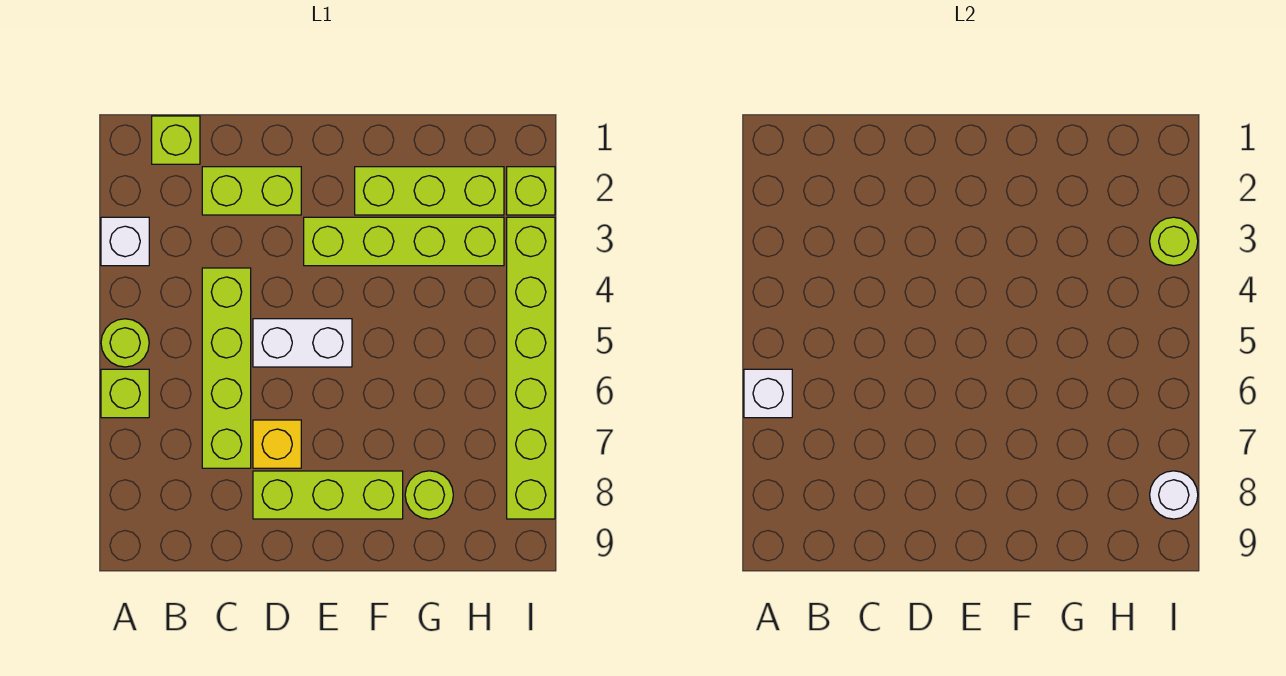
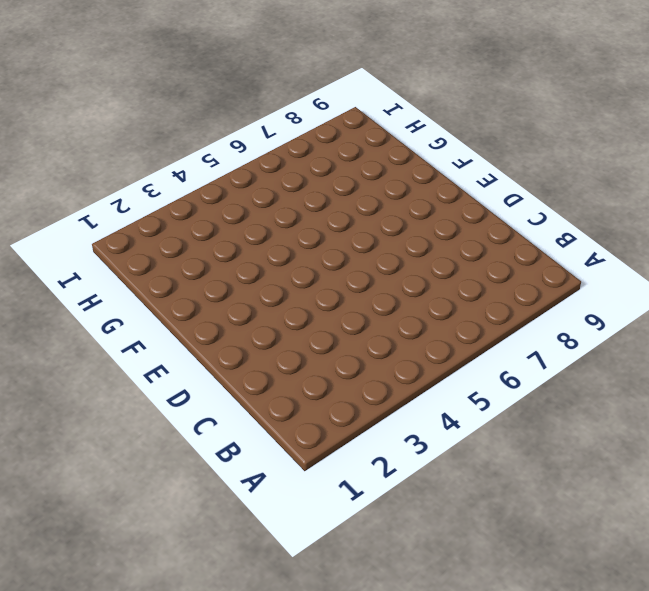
none -> white brick A3 level 1
none -> lime round brick A5 level 1
none -> lime brick A6 level 1

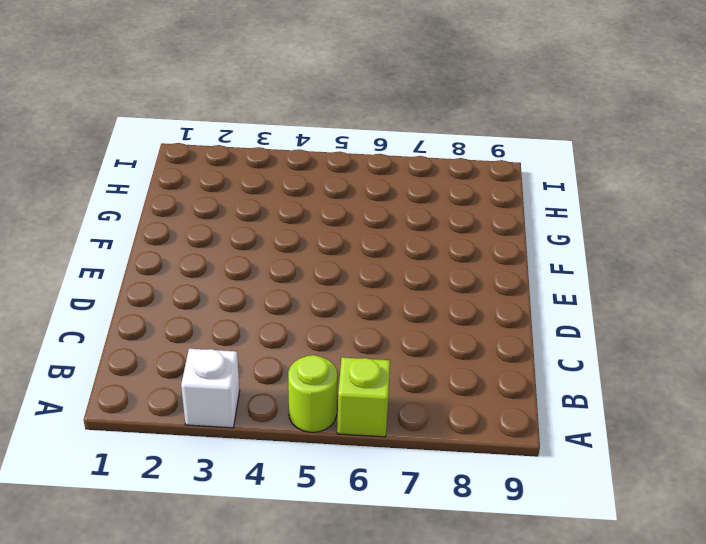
none -> lime brick B1 level 1
none -> lime brick C2:D2 level 1
none -> lime brick C4:C7 level 1

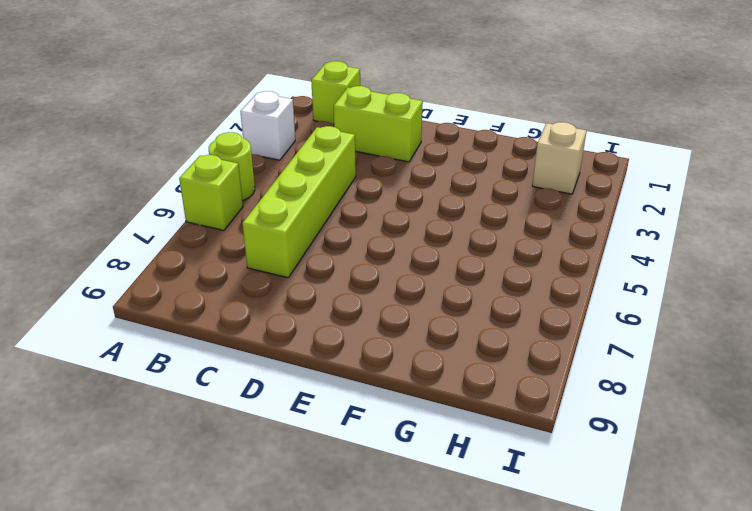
tan brick H2 level 1 -> lime brick F2:H2 level 1
none -> white brick D5:E5 level 1
none -> yellow brick D7 level 1
none -> lime brick D8:F8 level 1

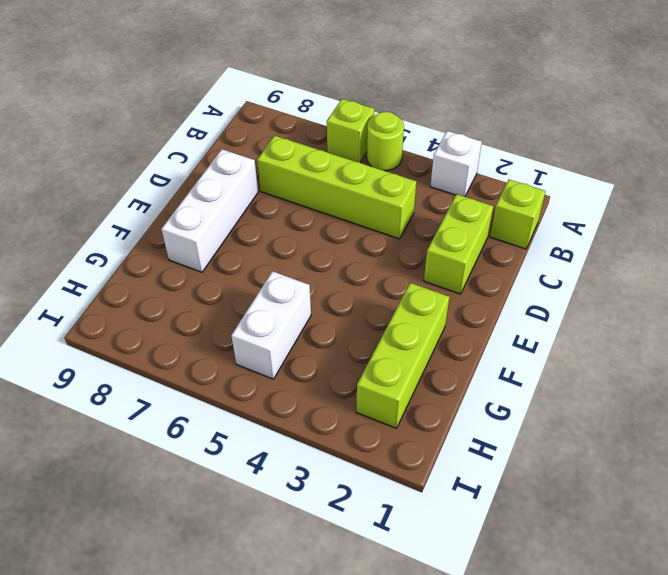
white brick D8:F8 level 1 -> lime brick D8:F8 level 1
white brick G5:H5 level 1 -> white brick D5:E5 level 1
none -> yellow brick D7 level 1
none -> lime brick E3:H3 level 1
none -> lime round brick G8 level 1

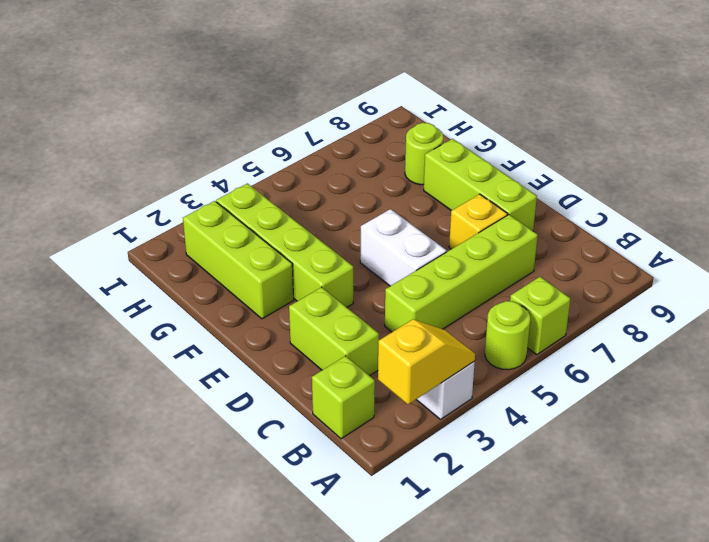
yellow slope A2:A3 level 2 top 2 -> none
none -> lime brick I2 level 1
none -> lime brick I3:I8 level 1
none -> white brick A6 level 2

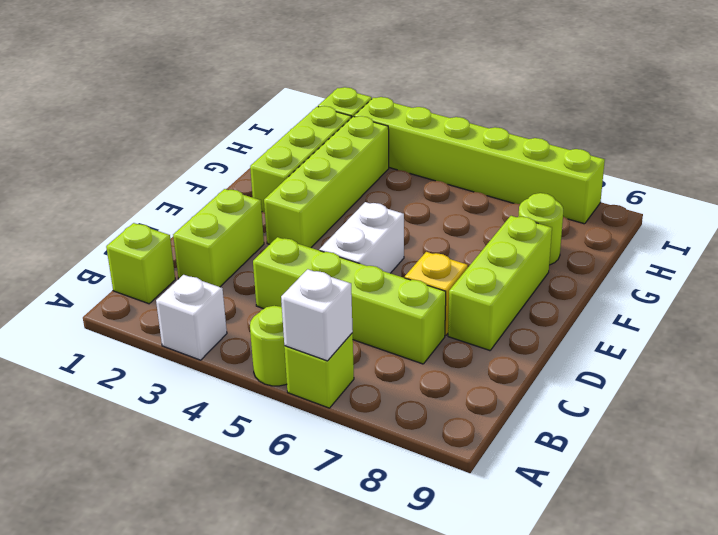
none -> lime round brick I3 level 2
none -> white round brick I8 level 2

